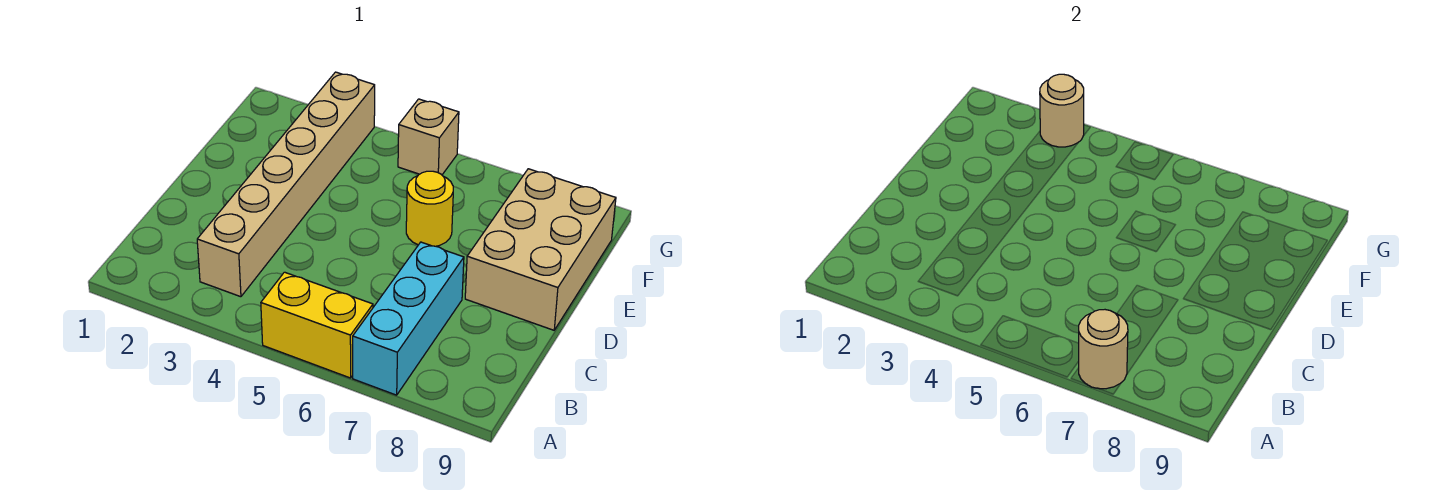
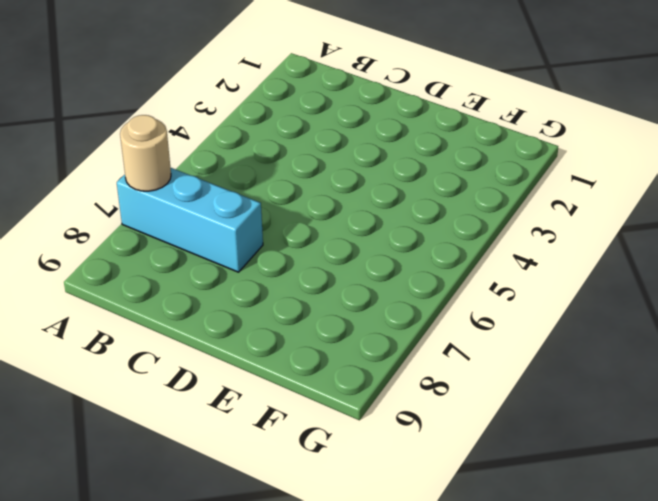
none -> yellow brick A5:A6 level 1
none -> tan brick B3:G3 level 1

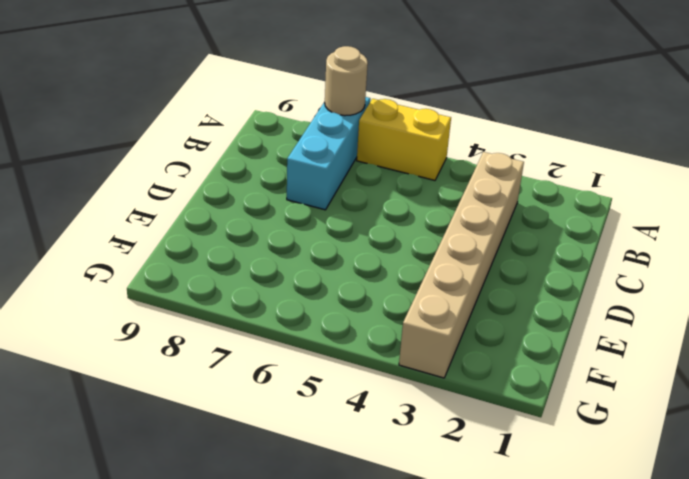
none -> tan brick D8:F9 level 1
none -> yellow round brick E6 level 1

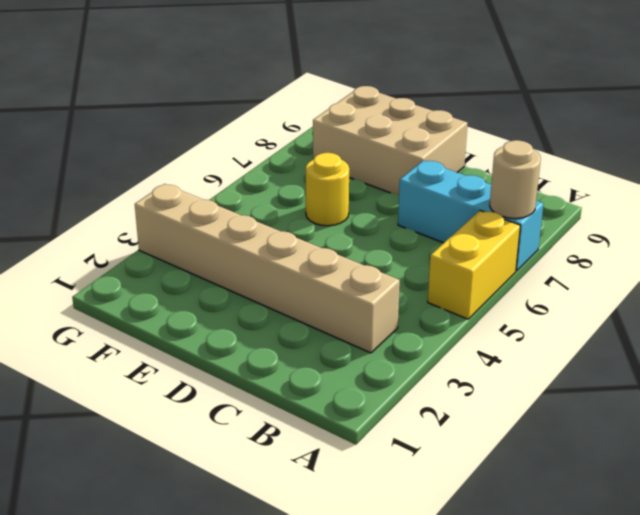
none -> tan brick G5 level 1
none -> tan round brick G3 level 2

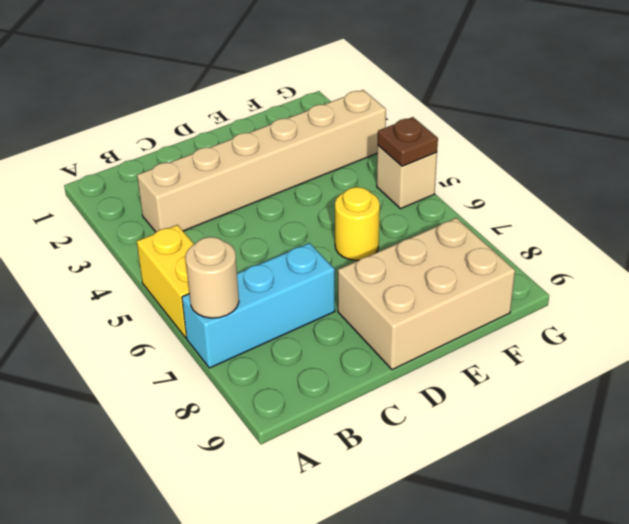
brown plate G5 level 2 -> none
none -> tan round brick G3 level 2

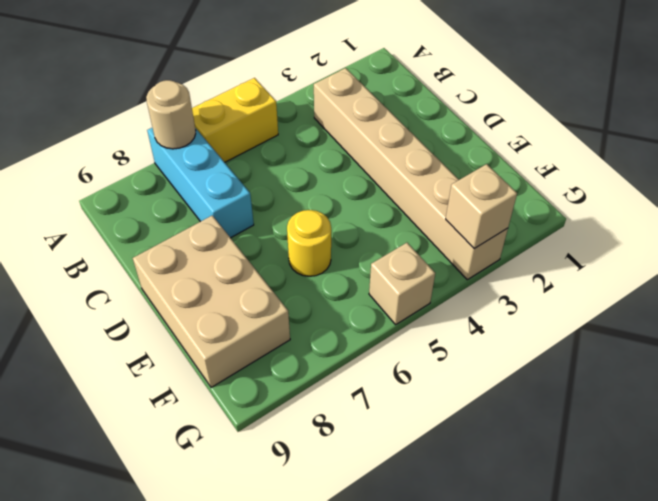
tan brick G3 level 2 -> tan round brick G3 level 2

